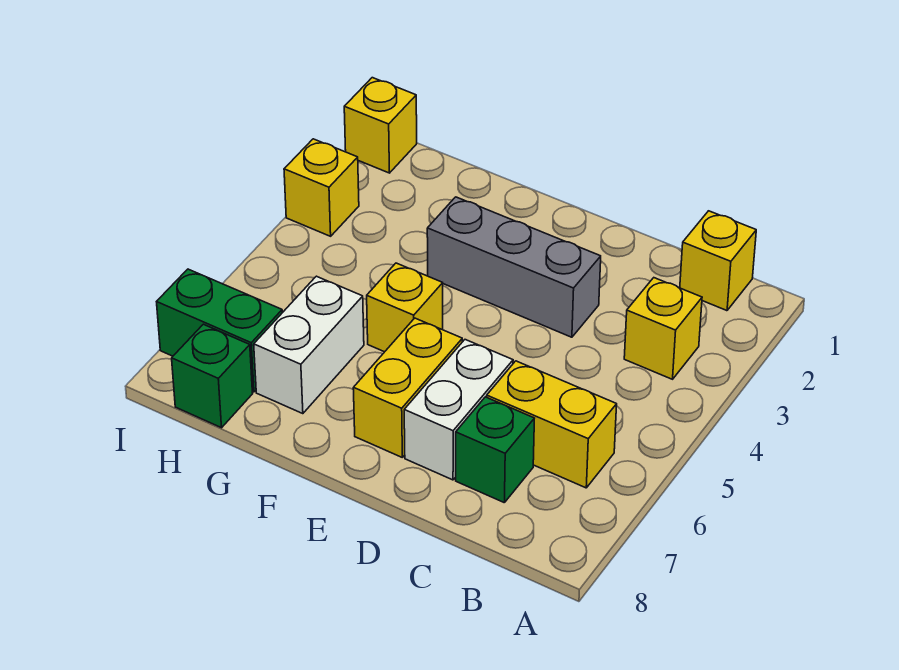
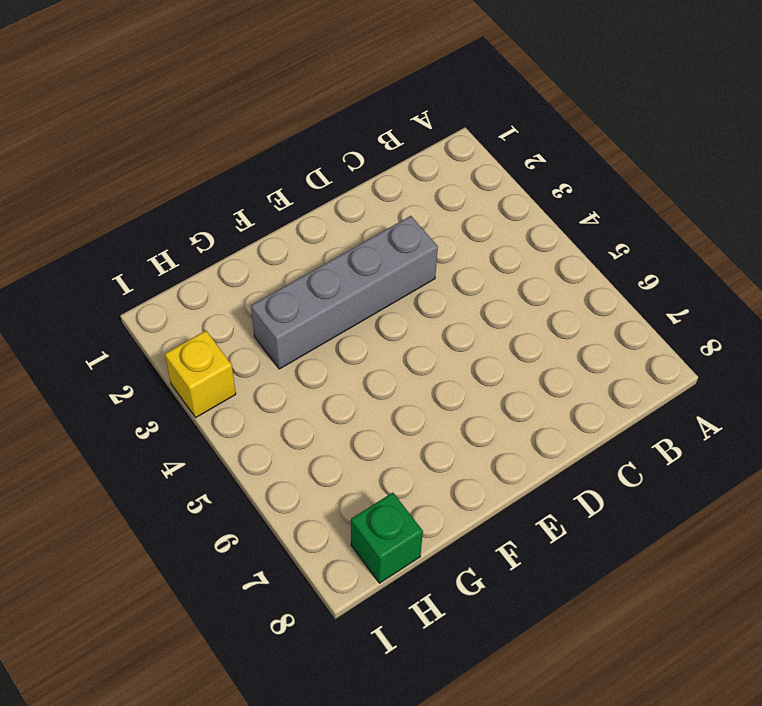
grey brick D3:G3 level 1 -> grey brick D3:F3 level 1
none -> yellow brick B1 level 1
none -> yellow brick B3 level 1
none -> yellow brick B6:C6 level 1

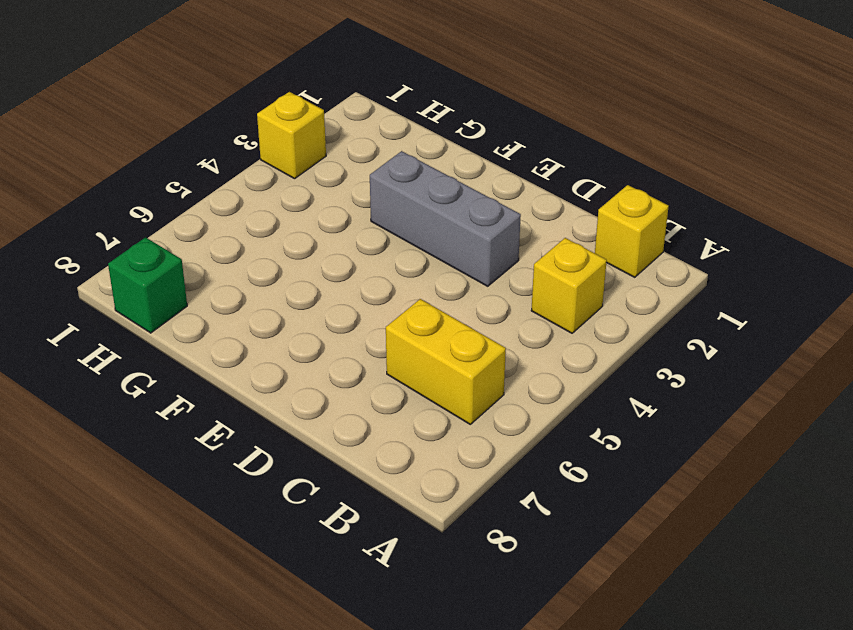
none -> green brick C7 level 1
none -> white brick D6:D7 level 1
none -> yellow brick E6:E7 level 1

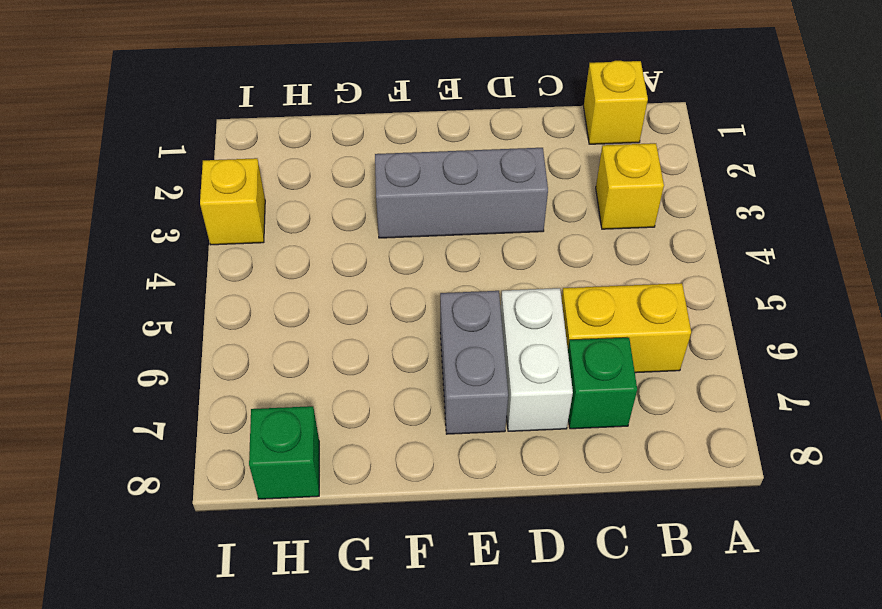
grey brick E6:E7 level 1 -> yellow brick E6:E7 level 1
none -> yellow brick F5 level 1
none -> white brick G6:G7 level 1
none -> green brick H7:I7 level 1

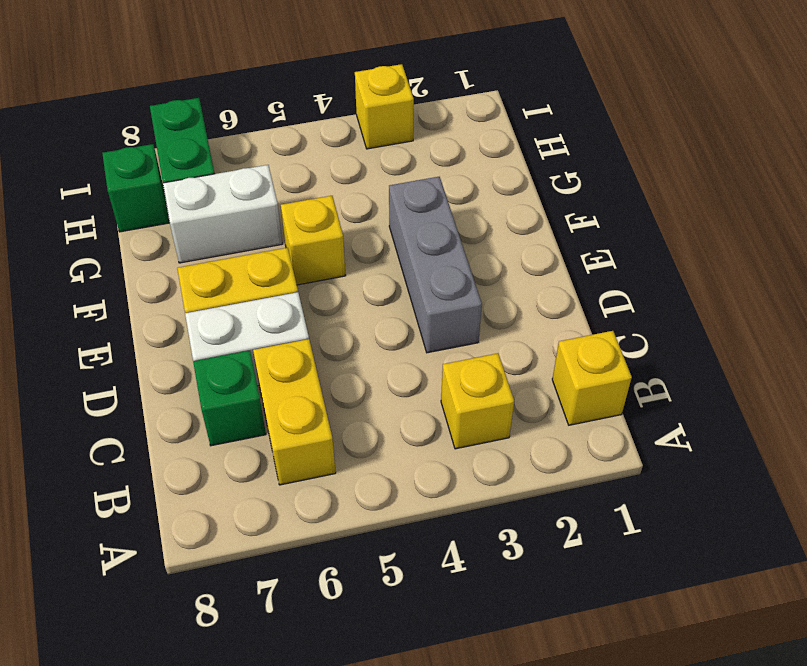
none -> yellow brick I1 level 1

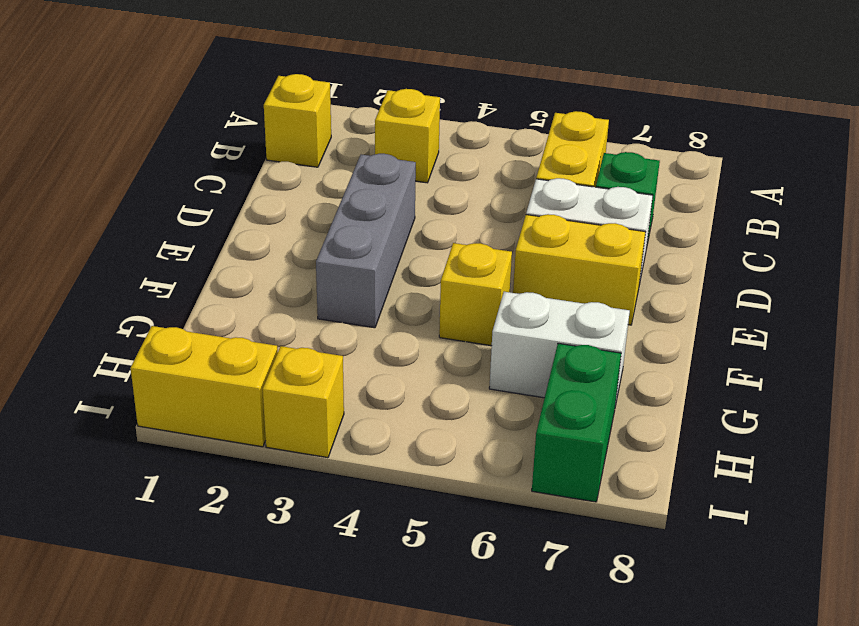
yellow brick I1:I2 level 1 -> yellow brick I1 level 1
none -> green brick H8 level 1

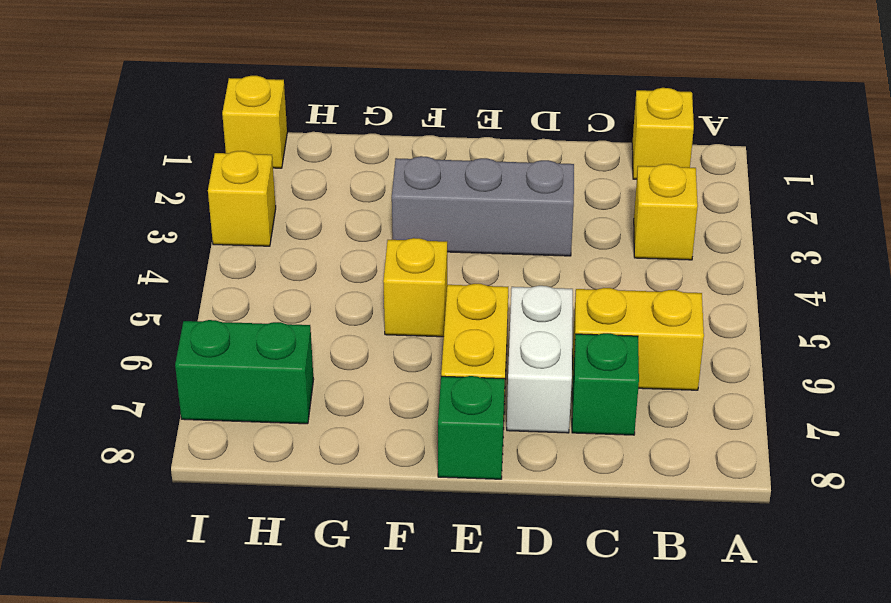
green brick E8 level 1 -> green brick H8 level 1
none -> white brick G6:G7 level 1

